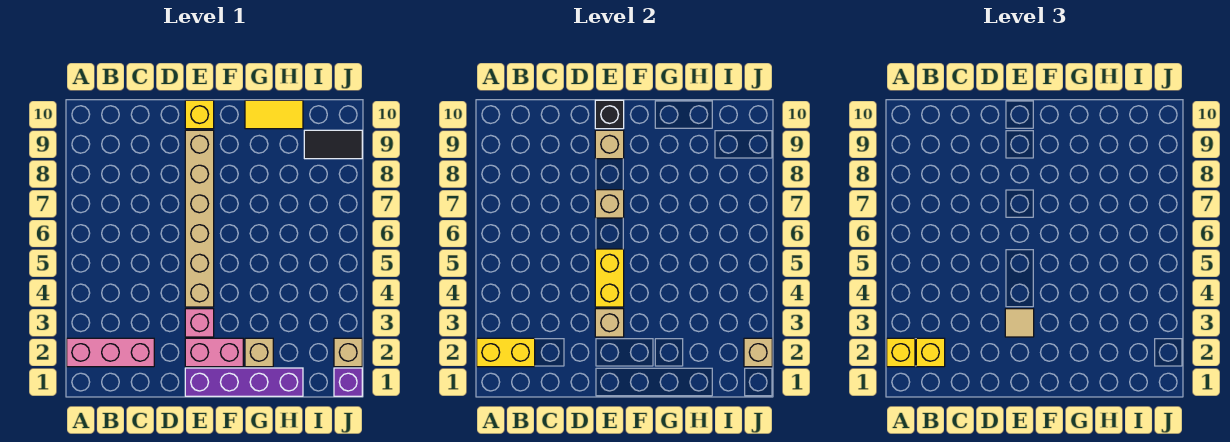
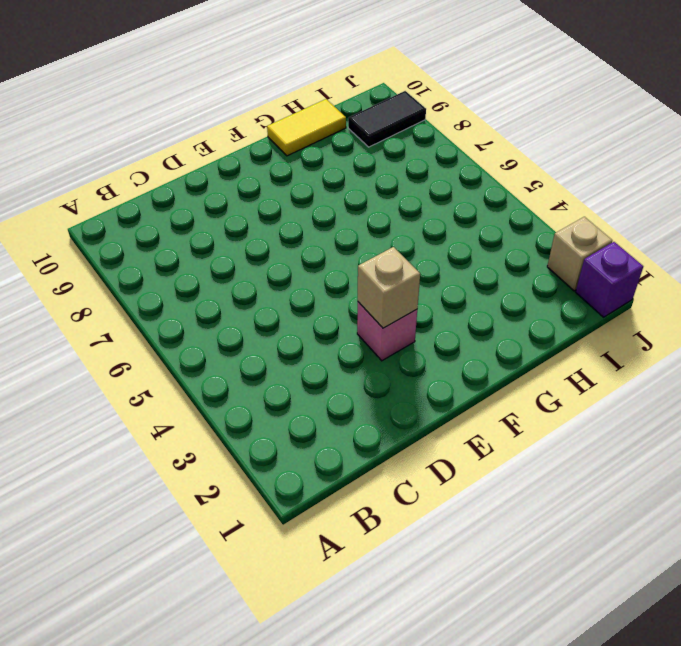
none -> pink brick A2:C2 level 1
none -> purple brick E1:H1 level 1
none -> pink brick E2:F2 level 1

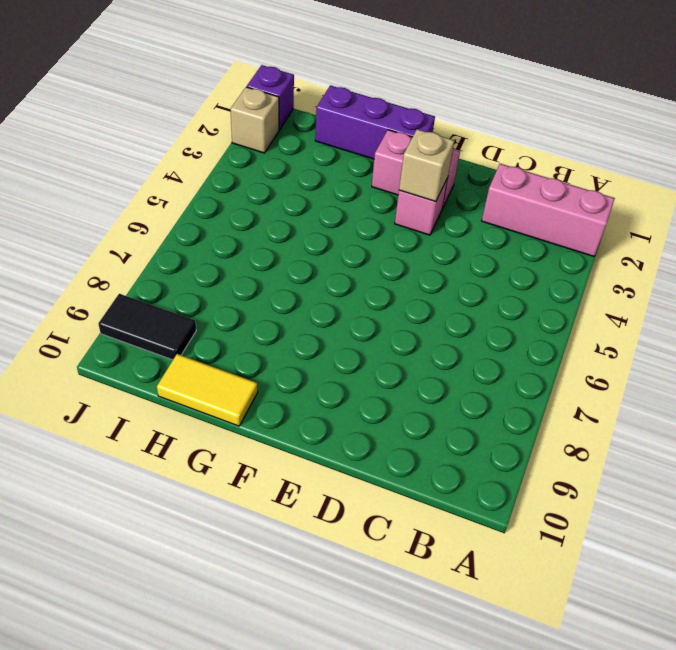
purple brick F1:H1 level 1 -> purple brick E1:H1 level 1
none -> tan brick E4:E9 level 1
none -> yellow brick E10 level 1
none -> tan brick G2 level 1

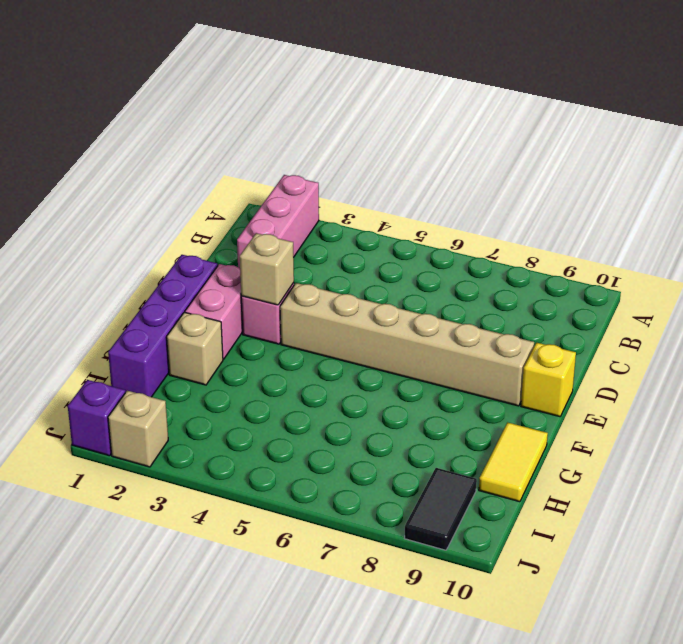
none -> yellow brick A2:B2 level 2
none -> yellow brick E4:E5 level 2
none -> tan brick E7 level 2

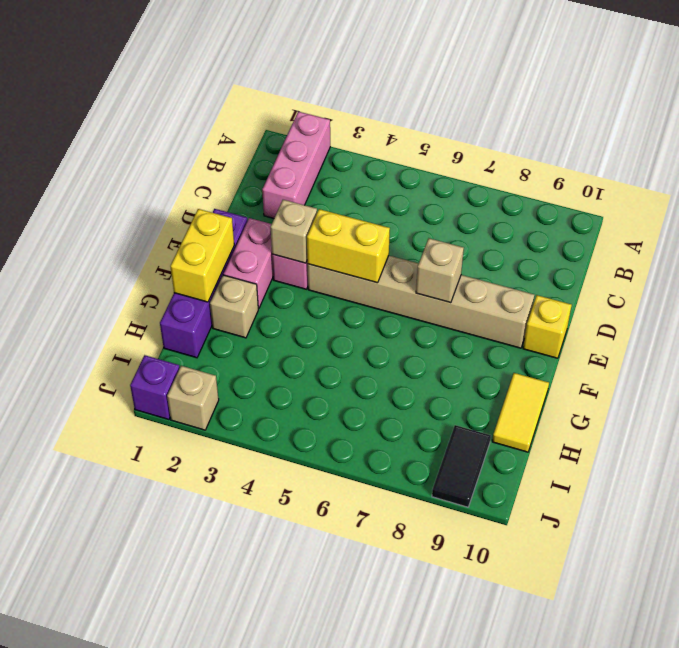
yellow brick F1:G1 level 2 -> yellow brick A2:B2 level 2
none -> tan brick E9 level 2
none -> black brick E10 level 2
none -> tan brick J2 level 2

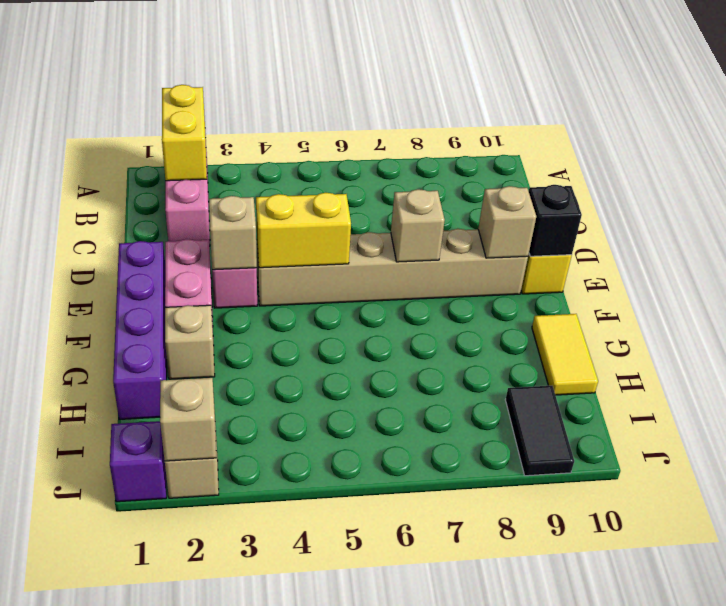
none -> yellow brick A2 level 3
none -> yellow brick B2 level 3
none -> tan tile E3 level 3

